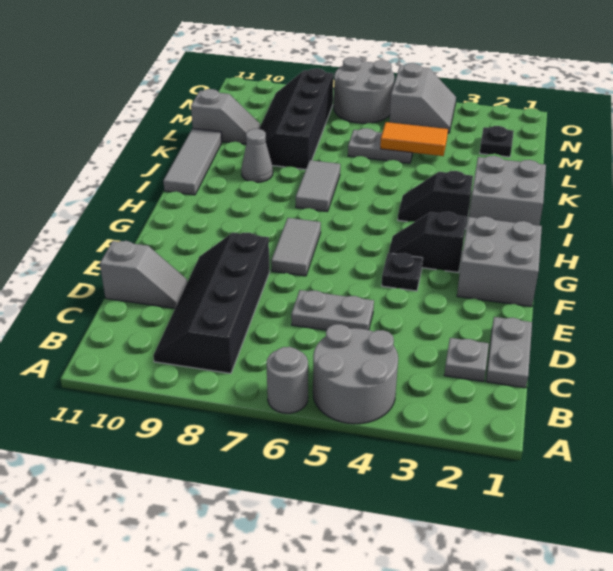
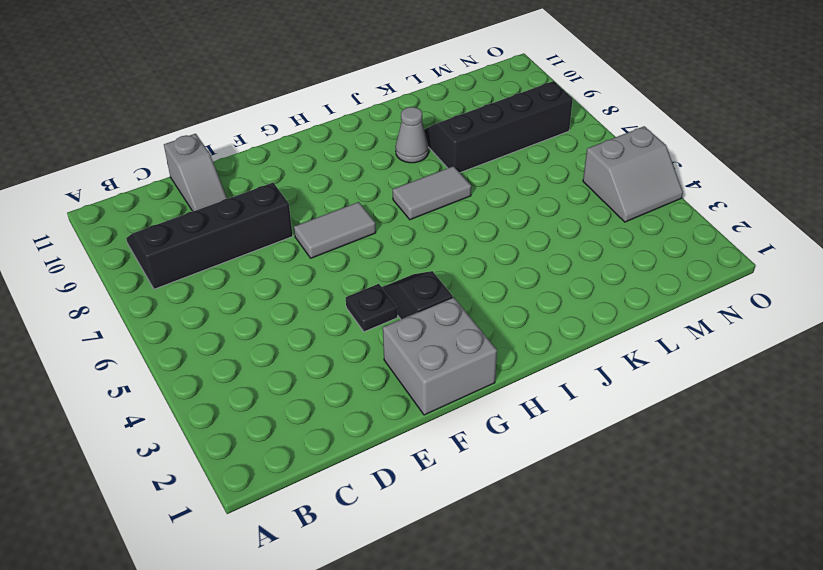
none -> grey round brick A4:B5 level 1
none -> grey round brick A6 level 1
none -> grey plate C1:D1 level 1

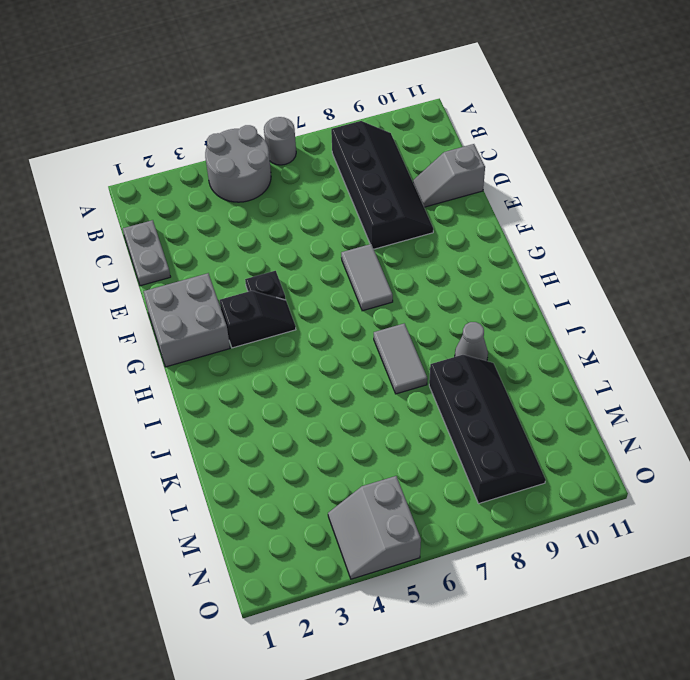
none -> grey plate C2 level 1
none -> grey plate D5:D6 level 1
none -> grey brick I1:J2 level 1

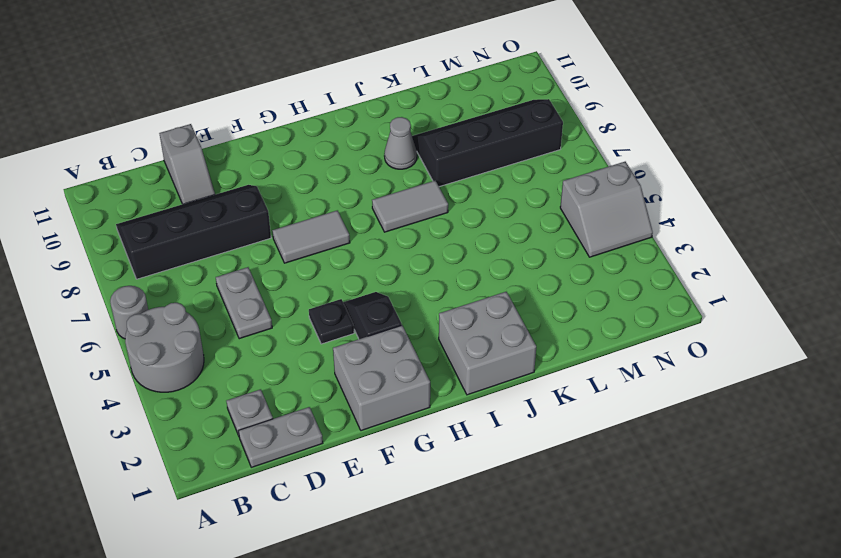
none -> black slope I3:I4 level 1 top 3
none -> grey tile I11:K11 level 1
none -> grey plate L5:L6 level 1

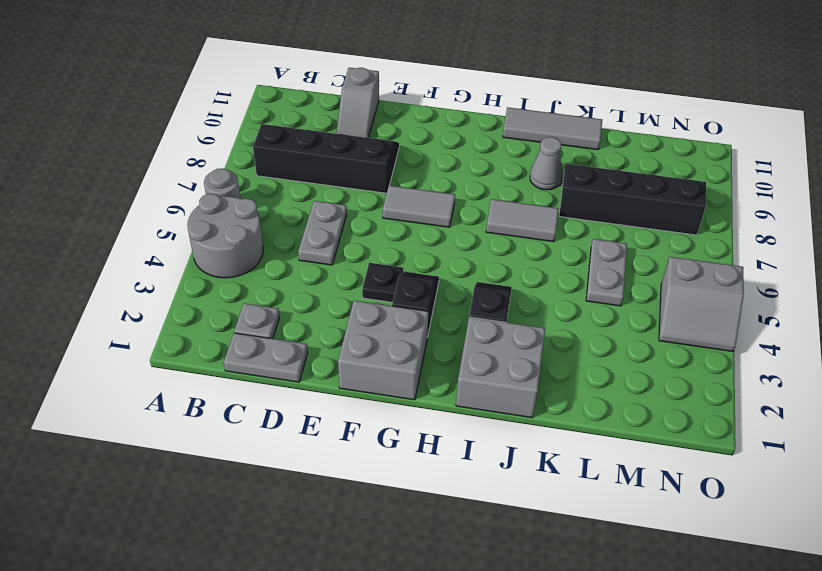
none -> grey slope L10:L11 level 1 top 11
none -> black plate M2 level 1
none -> grey round brick N6:O7 level 1

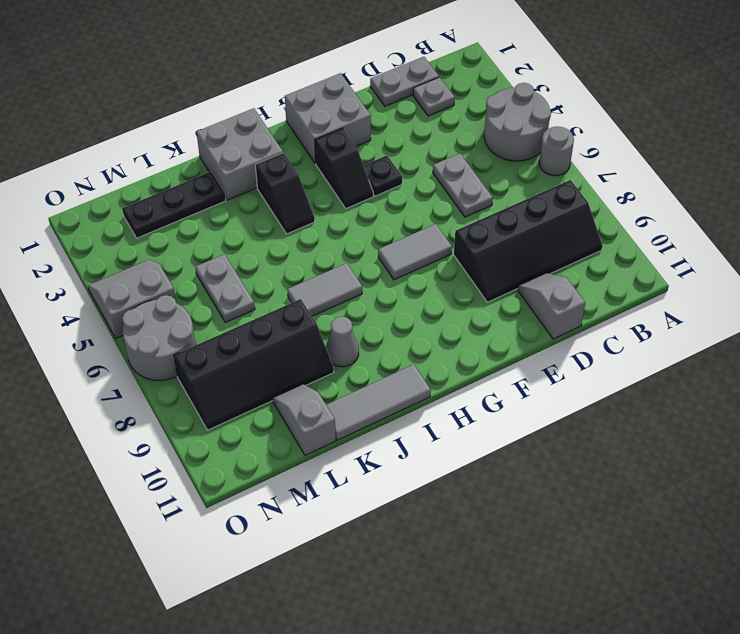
black plate K2:M2 level 1 -> black plate M2 level 1
none -> orange tile L4:L5 level 2

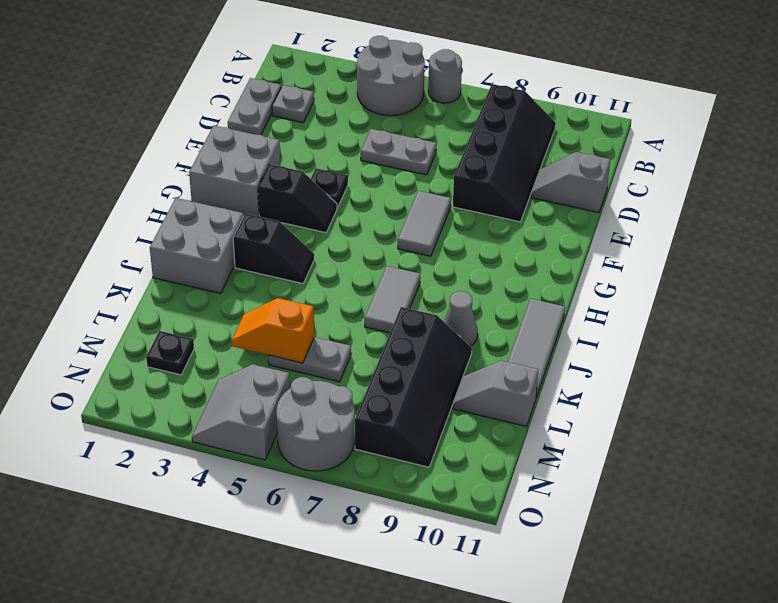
orange slope L4:L5 level 2 top 5 -> orange tile L4:L5 level 2

